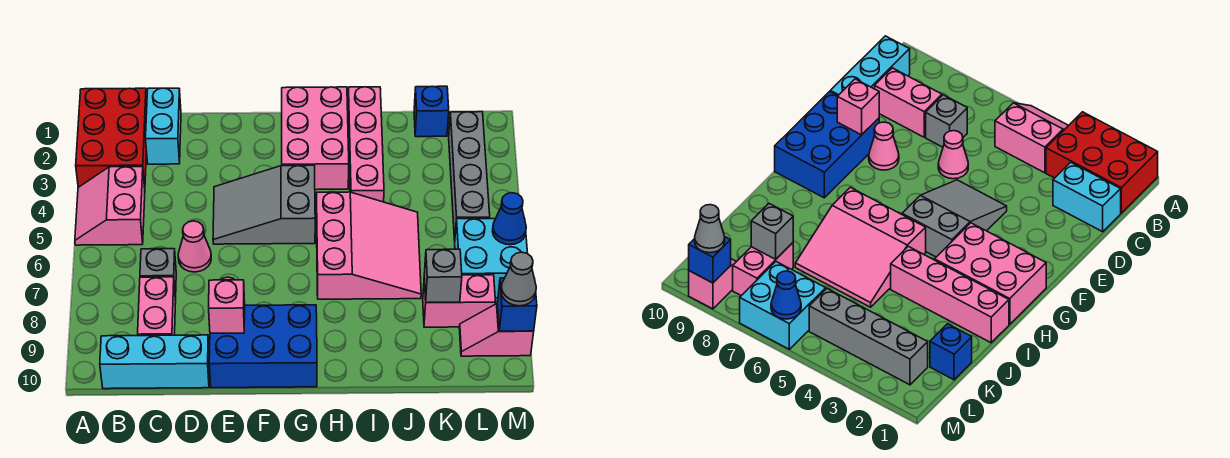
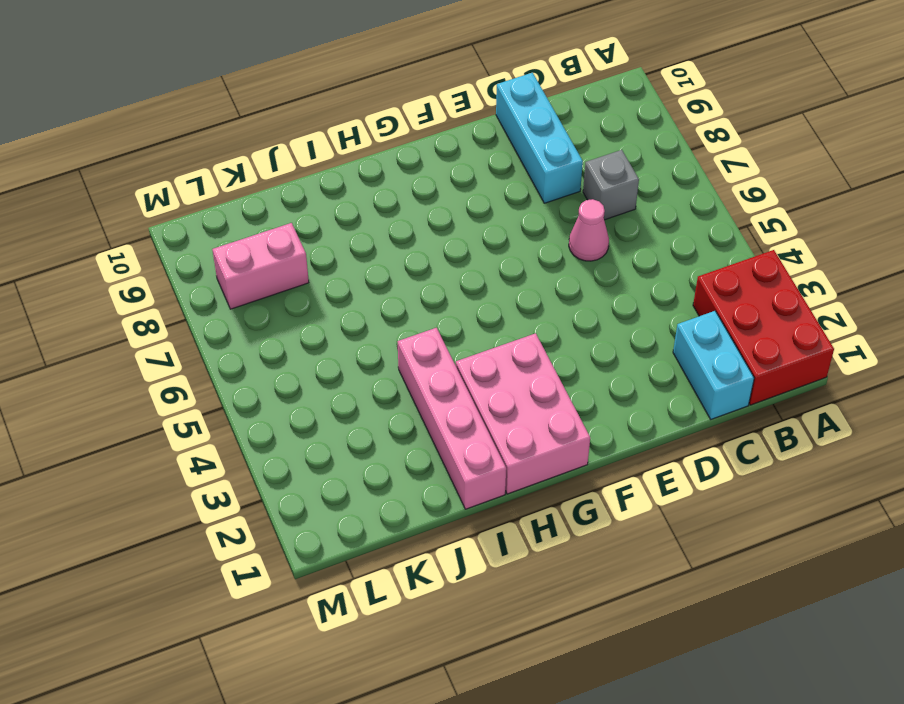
cyan brick D8:D10 level 1 -> cyan brick B10:D10 level 1
none -> pink slope A4:B5 level 1 top B
none -> pink brick C8:C9 level 1
none -> grey slope E4:G5 level 1 top G

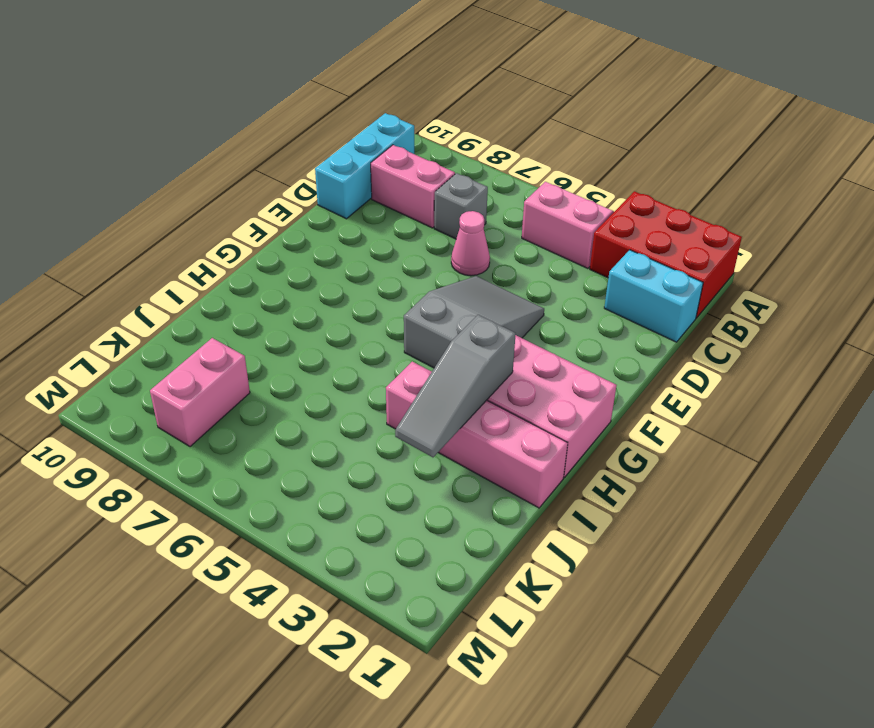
grey slope H3:J3 level 2 top H -> none
none -> pink cone E8 level 1
none -> blue brick E9:G10 level 1
none -> pink slope H5:J7 level 1 top H

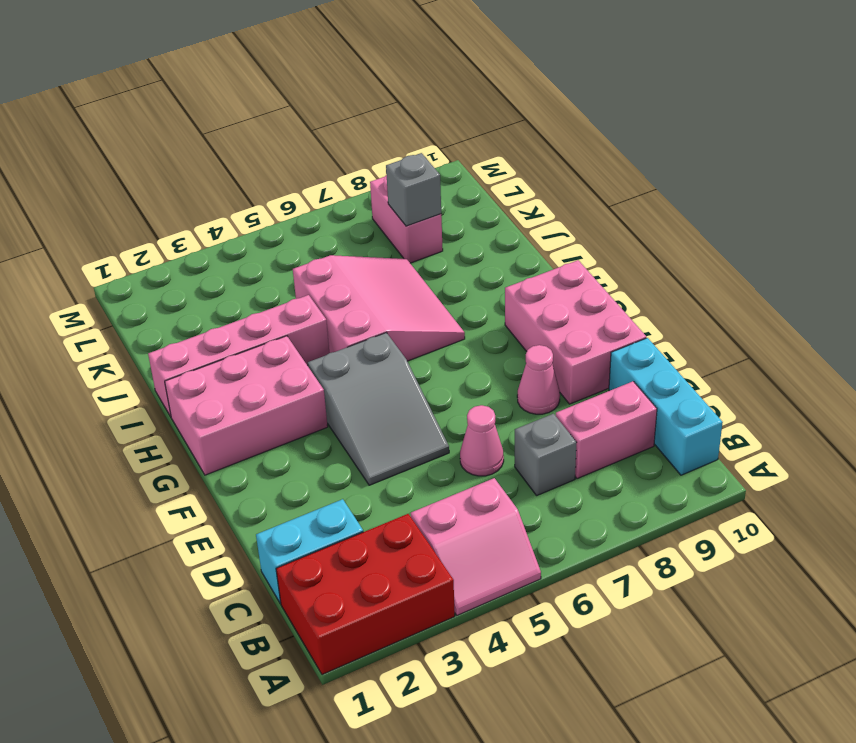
pink brick E9:G10 level 1 -> blue brick E9:G10 level 1
pink slope H5:J7 level 1 top 5 -> pink slope H5:J7 level 1 top H
none -> blue brick K1 level 1
none -> grey brick L2:L5 level 1
none -> cyan brick L6:M7 level 1

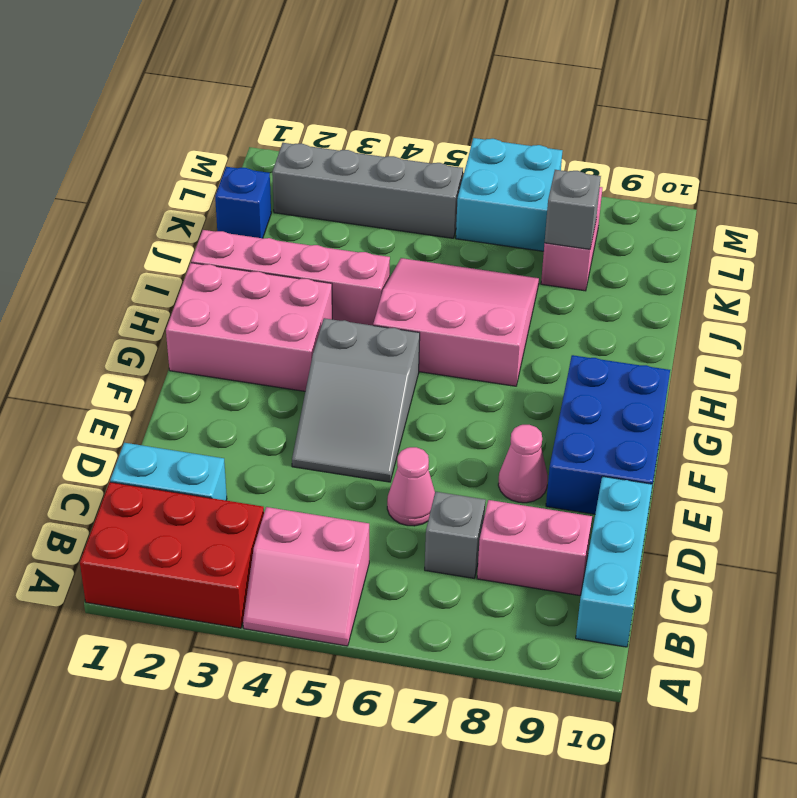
none -> pink slope L9:M9 level 1 top M
none -> pink brick E9 level 2
none -> blue cone M6 level 2

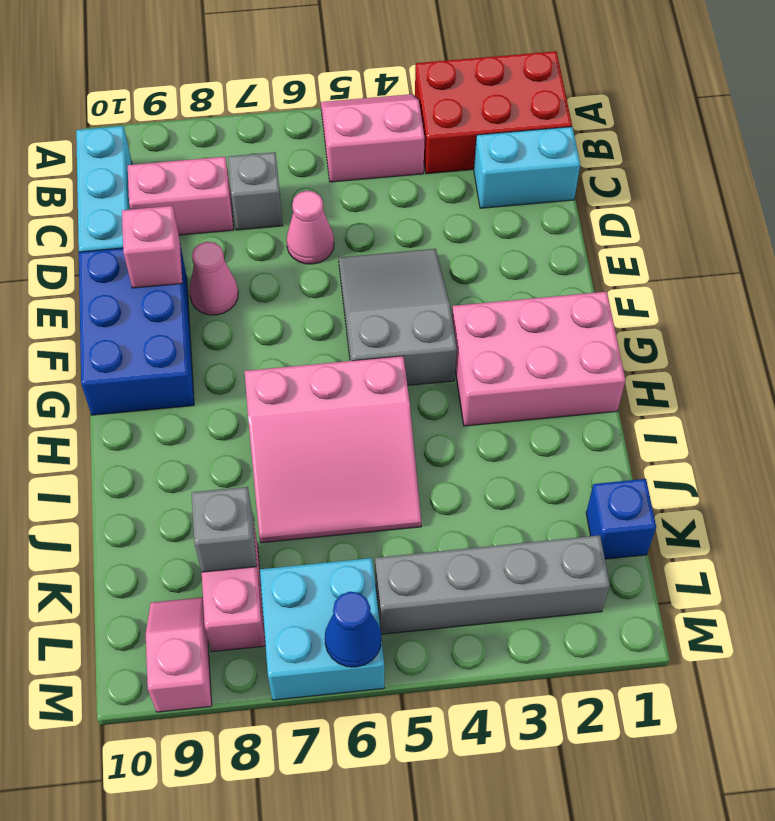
none -> pink brick I1:I4 level 1
none -> blue brick M9 level 2
none -> grey cone M9 level 3

